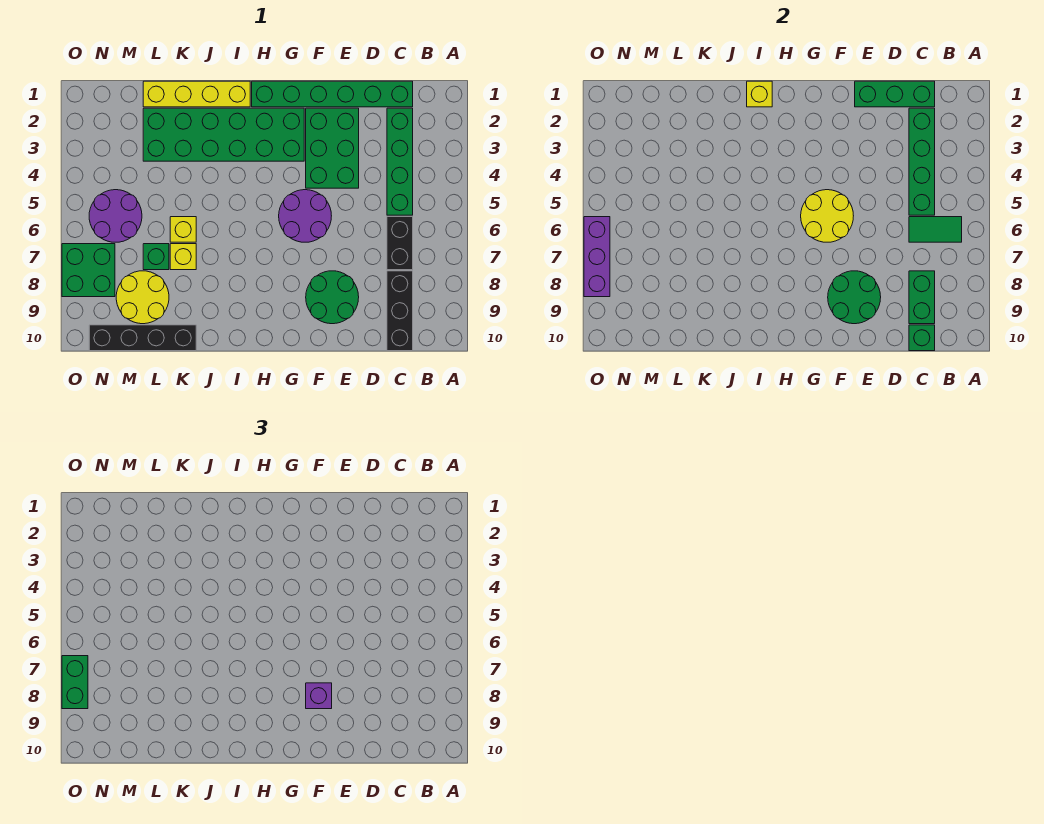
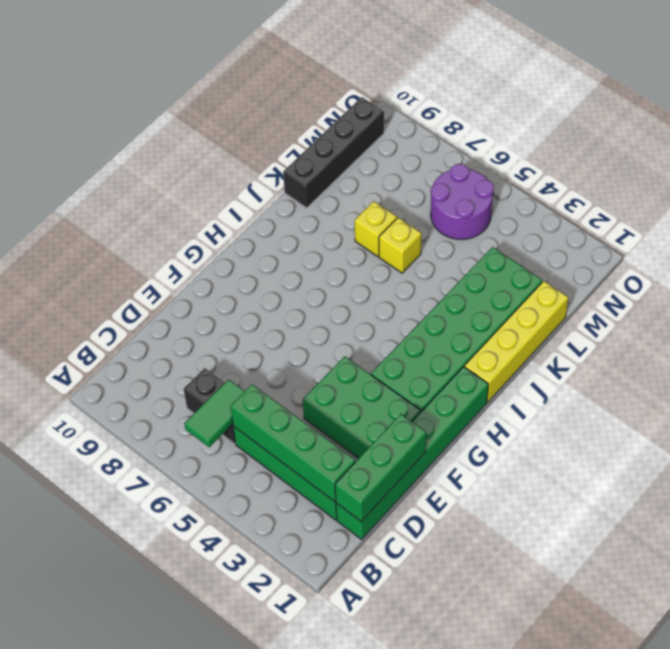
none -> black brick C8:C10 level 1
none -> green round brick E8:F9 level 1
none -> purple round brick F5:G6 level 1

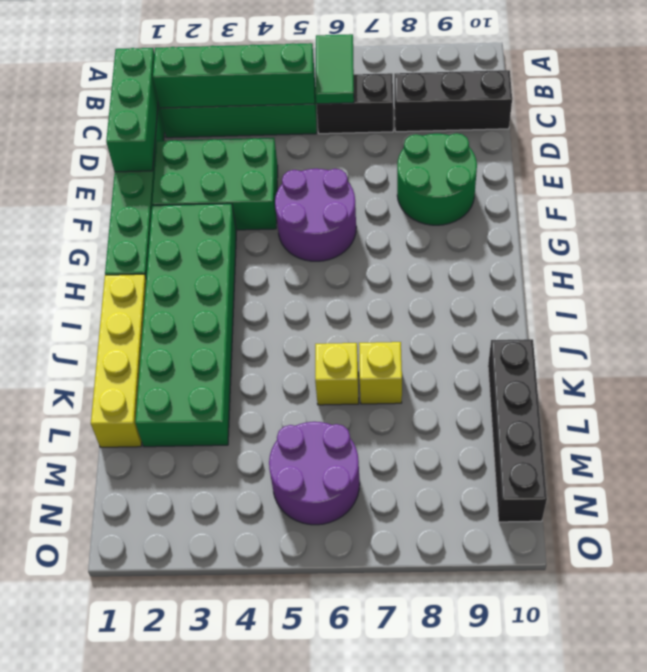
none -> green brick L7 level 1
none -> yellow round brick L8:M9 level 1
none -> green brick N7:O8 level 1

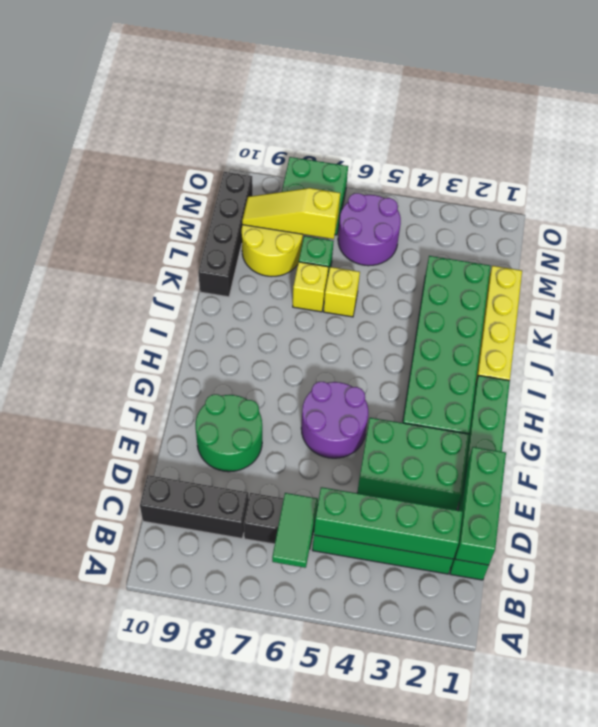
yellow slope M7:M9 level 2 top 7 -> none
none -> green brick C8:C9 level 2
none -> green brick C10 level 2
none -> green round brick E8:F9 level 2

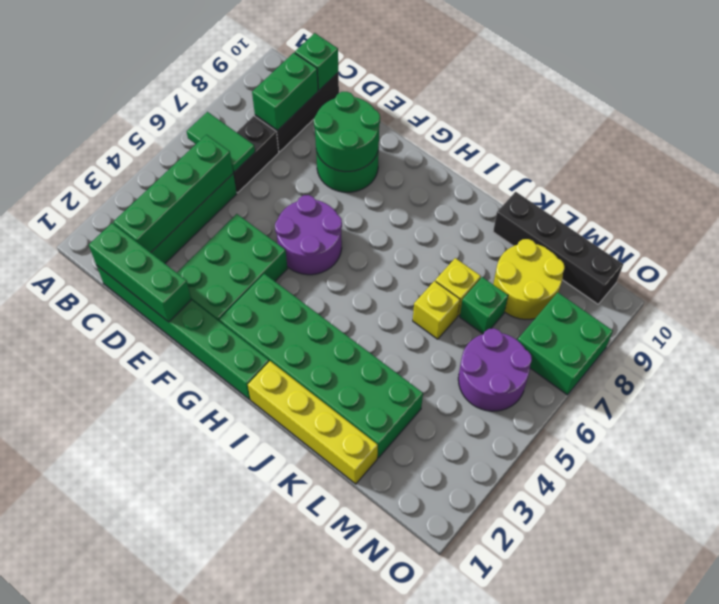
none -> yellow round brick F5:G6 level 2
none -> yellow brick I1 level 2
none -> purple brick O6:O8 level 2

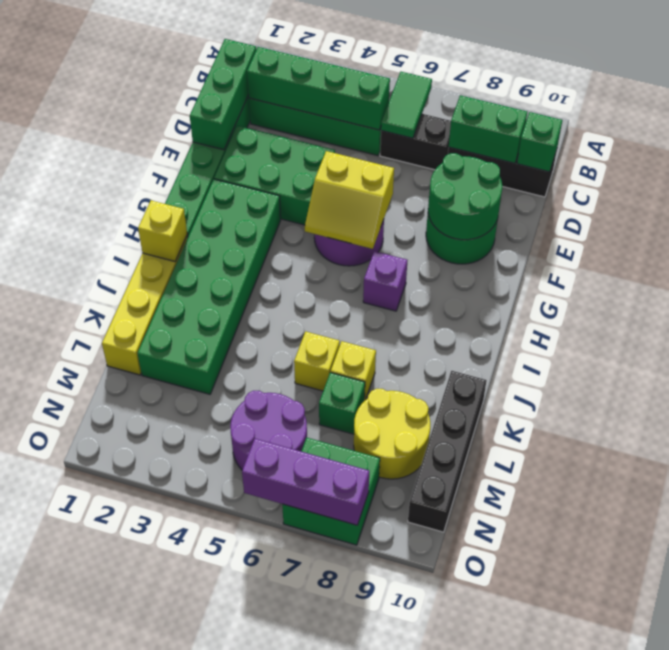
yellow slope F5:G6 level 2 top F -> yellow round brick F5:G6 level 2
purple brick H7 level 1 -> purple brick F8 level 3
none -> green brick O7:O8 level 3

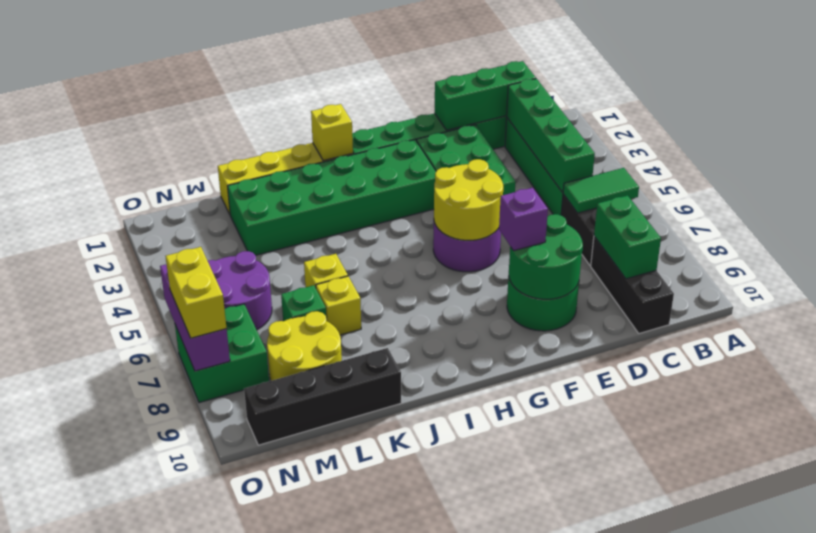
yellow brick O7:O8 level 3 -> green brick O7:O8 level 3
none -> green brick C10 level 2

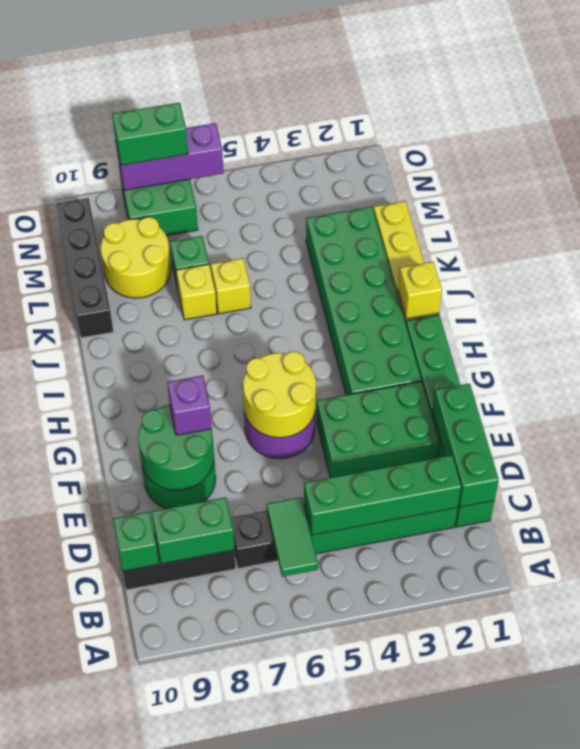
none -> purple round brick M5:N6 level 1

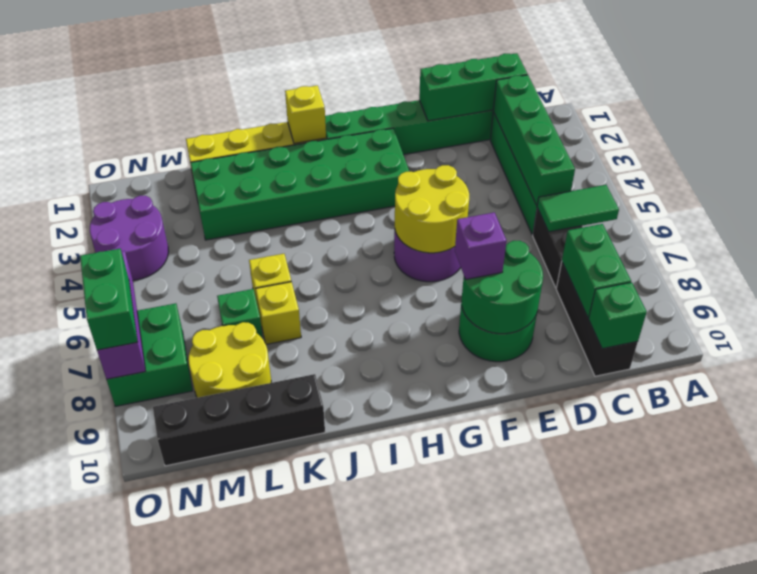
purple round brick N3:O4 level 1 -> purple round brick M5:N6 level 1
none -> green brick E2:F4 level 1

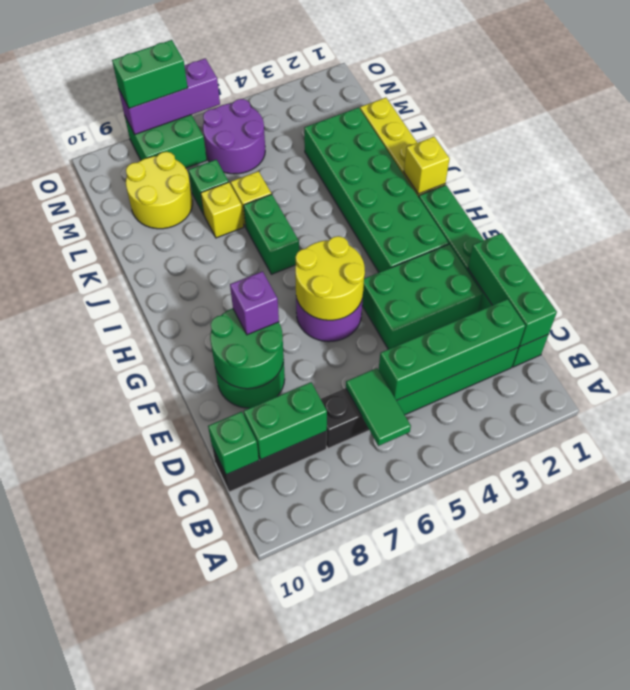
green brick I6:J6 level 1 -> none
none -> black brick K10:N10 level 1

